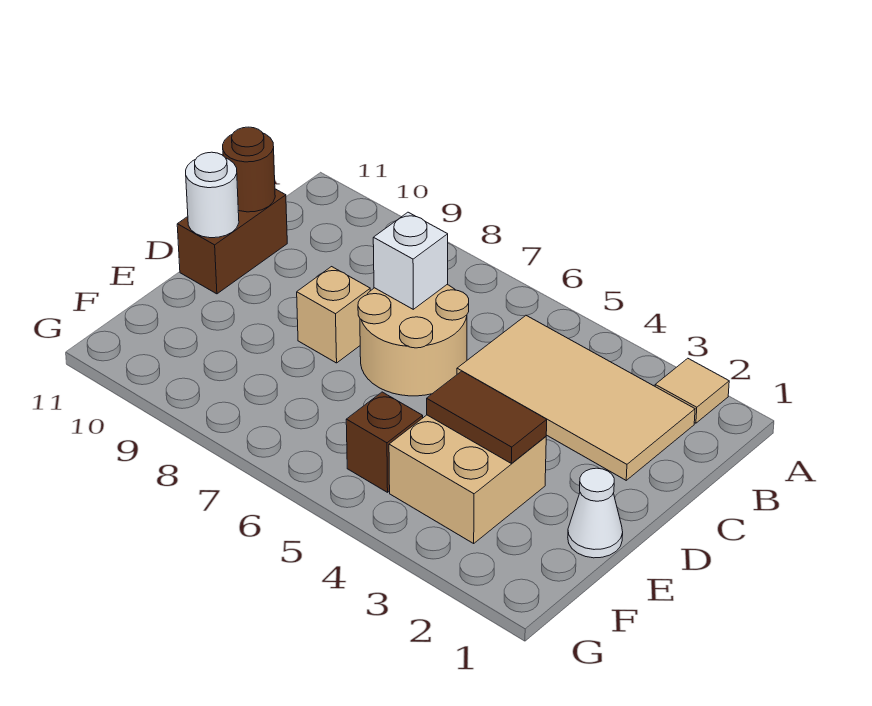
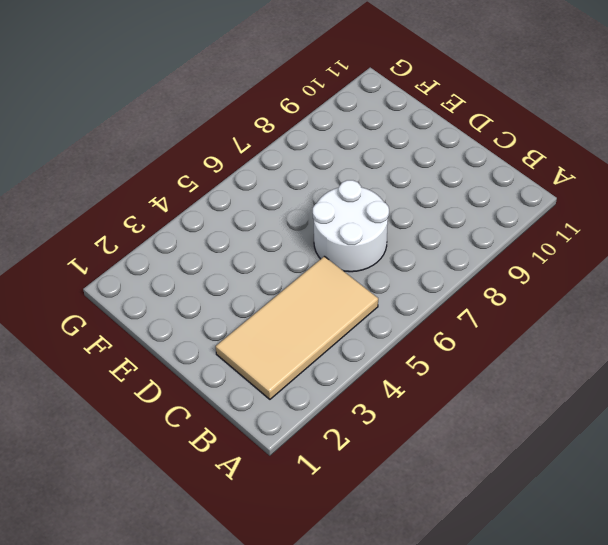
white round brick C6:D7 level 1 -> tan round brick C6:D7 level 1
none -> tan tile A2 level 1
none -> brown brick C11:D11 level 1
none -> tan brick D8 level 1

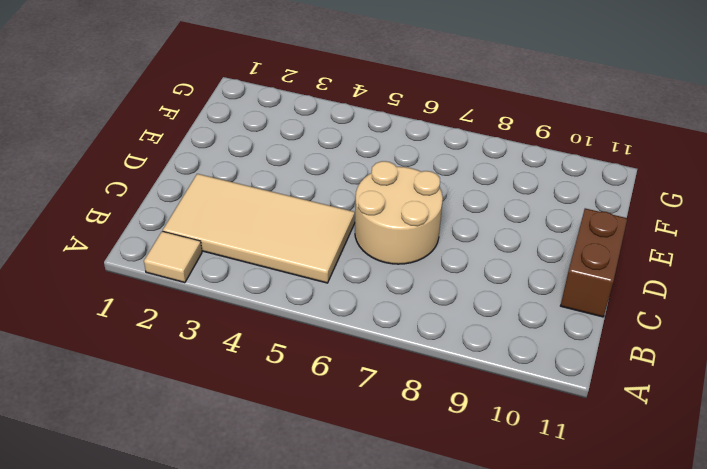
none -> tan brick D8 level 1
none -> white cone E1 level 1
none -> tan brick E3:F4 level 1

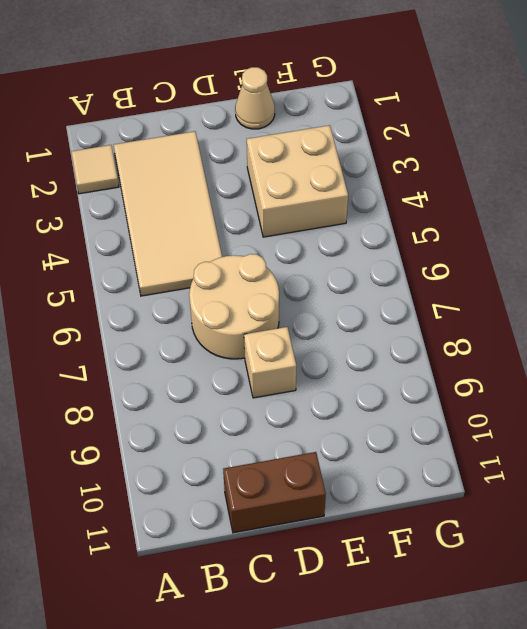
tan cone E1 level 1 -> white cone E1 level 1
none -> brown brick F5 level 1
none -> white brick C7 level 2
none -> brown round brick C11 level 2

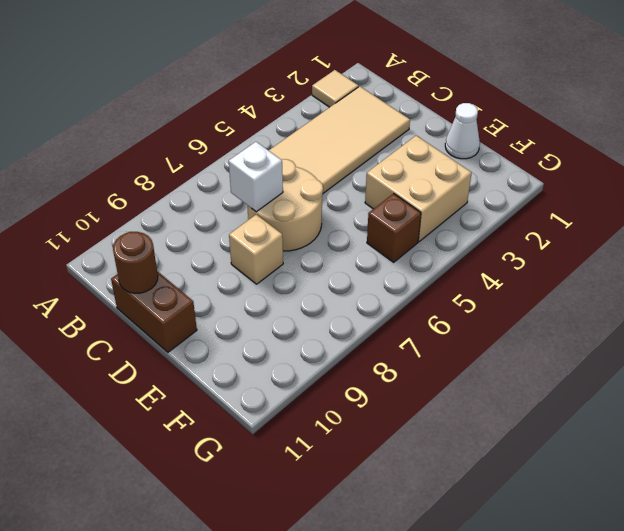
none -> white round brick D11 level 2
none -> brown tile E3:E4 level 2

